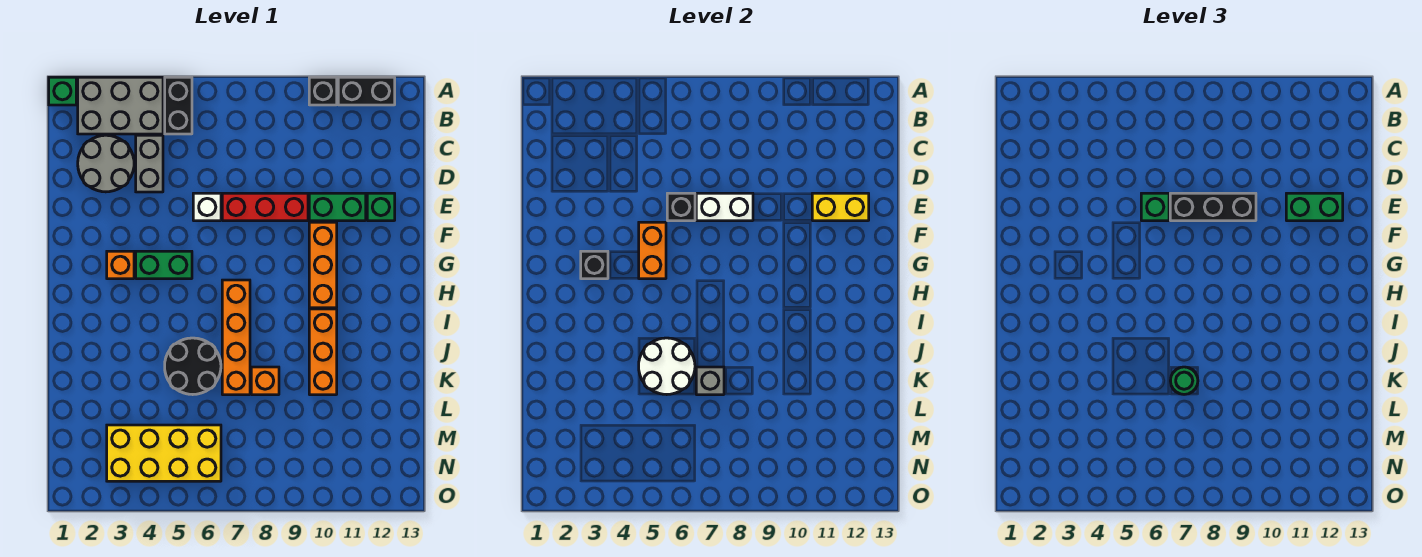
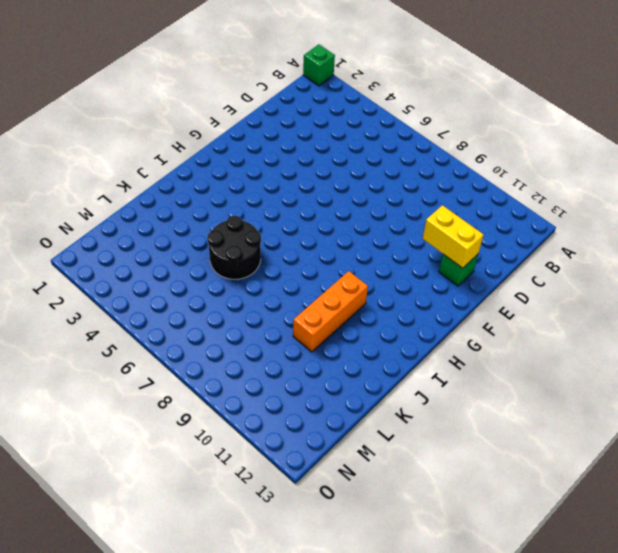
none -> grey brick A2:B4 level 1
none -> black brick A5:B5 level 1
none -> black brick A10 level 1
none -> black brick A11:A12 level 1

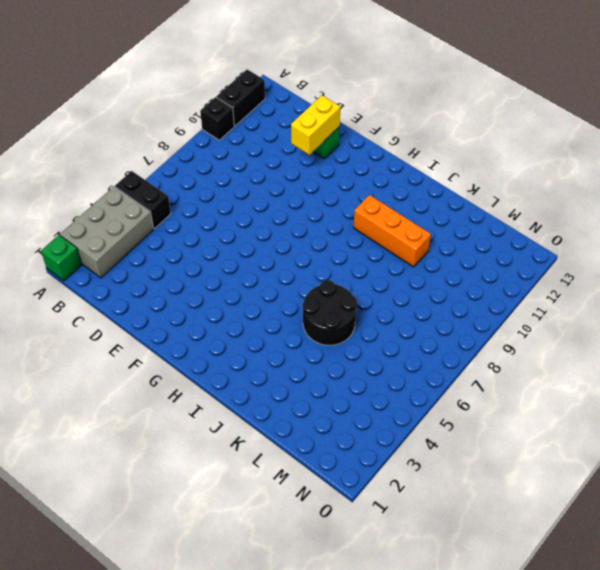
none -> grey round brick C2:D3 level 1
none -> grey brick C4:D4 level 1
none -> white brick E6 level 1
none -> red brick E7:E9 level 1

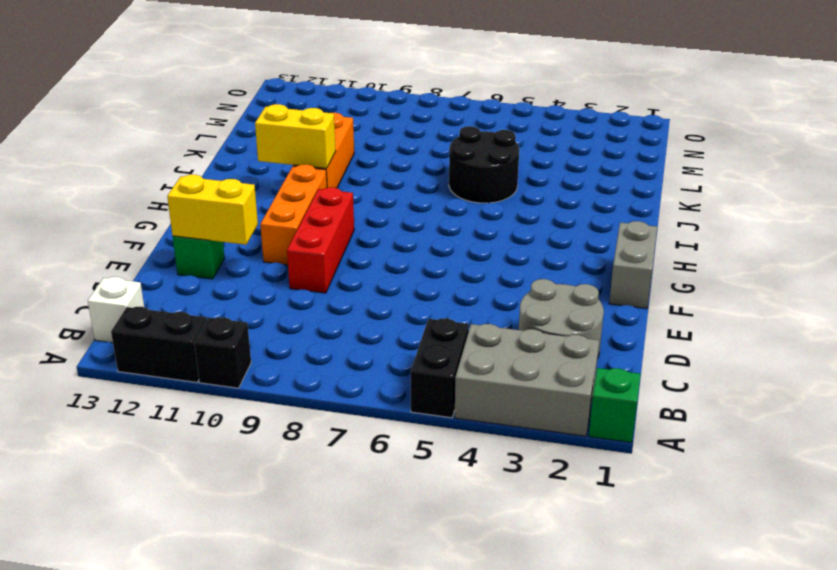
white brick B13 level 1 -> white brick E6 level 1
red brick E9:G9 level 1 -> red brick E7:E9 level 1
grey brick F1:G1 level 1 -> grey brick C4:D4 level 1
yellow brick I10:I11 level 2 -> none
none -> green brick E10:E11 level 1
none -> orange brick G3 level 1
none -> green brick G4:G5 level 1
none -> orange brick H7:K7 level 1

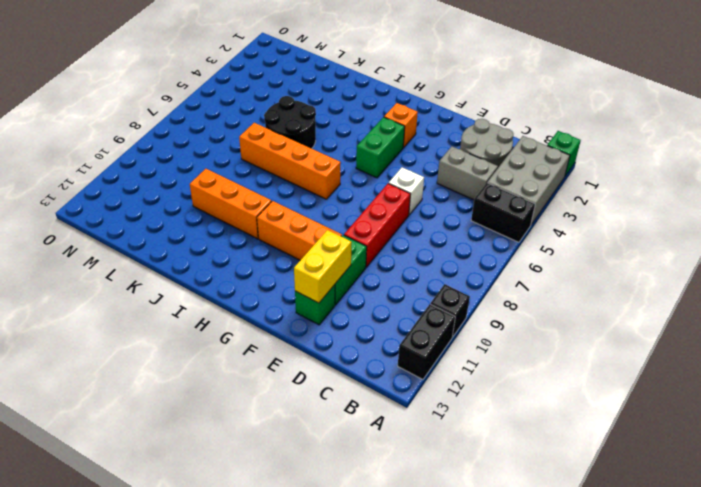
none -> orange brick K8 level 1
none -> yellow brick M3:N6 level 1
none -> black brick E6 level 2
none -> white brick E7:E8 level 2

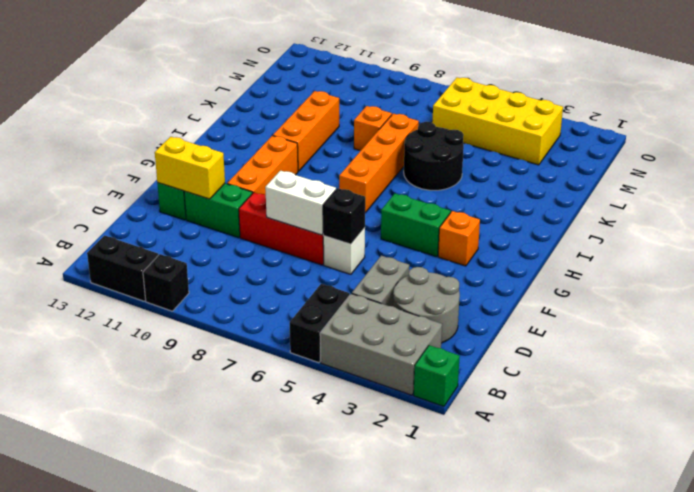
none -> orange brick F5:G5 level 2
none -> black brick G3 level 2
none -> white round brick J5:K6 level 2
none -> grey brick K7 level 2

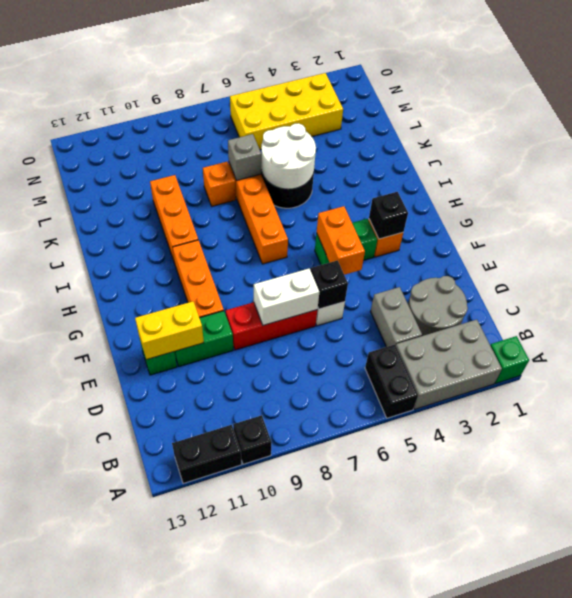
none -> green brick E6 level 3
none -> black brick E7:E9 level 3
none -> green brick E11:E12 level 3
none -> green round brick K7 level 3

